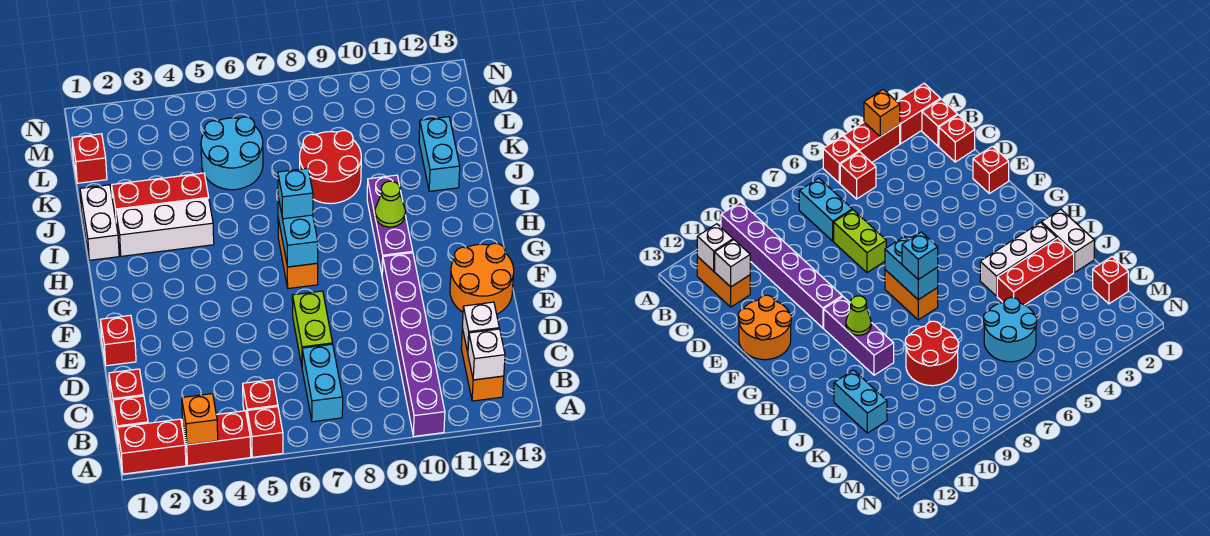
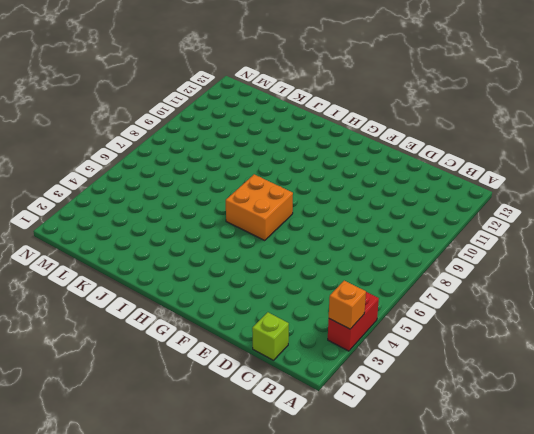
lime brick C1 level 1 -> red brick C1 level 1
orange brick G6:H7 level 1 -> orange brick G7:H7 level 1
none -> red brick A1:A2 level 1
none -> red brick A5 level 1
none -> purple brick A10:F10 level 1

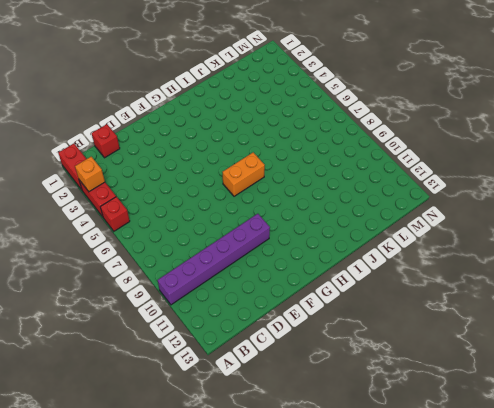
none -> red brick B1 level 1
none -> red brick B5 level 1
none -> cyan brick B7:C7 level 1

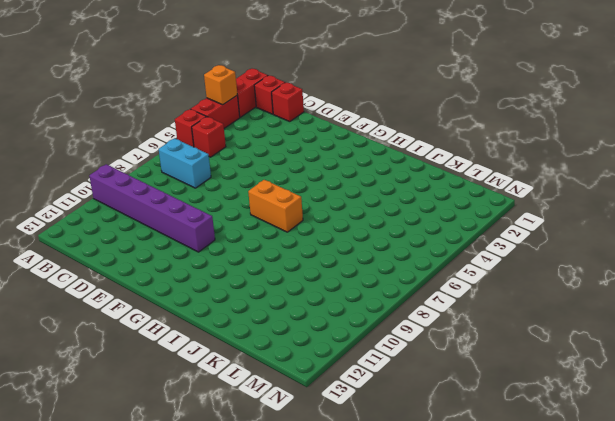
none -> orange brick B12:C12 level 1
none -> lime brick D7:E7 level 1
none -> red brick E1 level 1

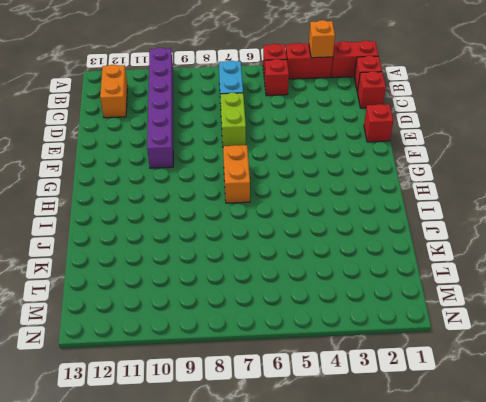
none -> orange round brick E12:F13 level 1
none -> purple brick G10:I10 level 1
none -> white brick I1:J1 level 1

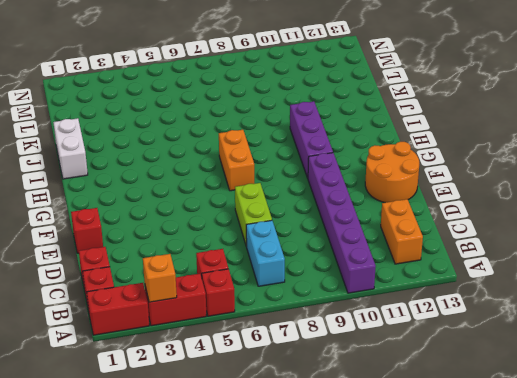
none -> white brick I2:I4 level 1
none -> red brick J2:J4 level 1
none -> red round brick J8:K9 level 1

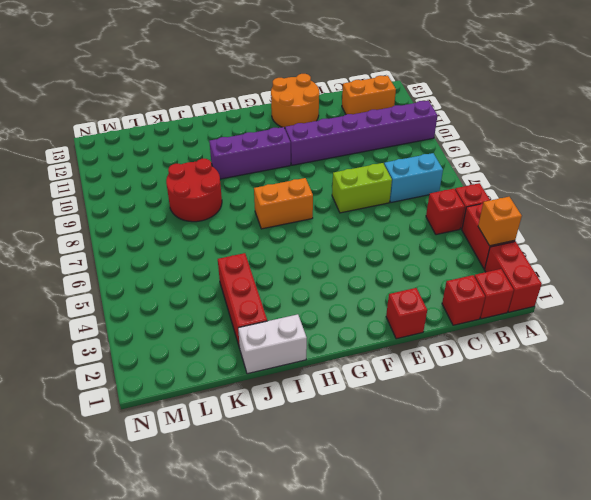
none -> white brick I2:I4 level 1
none -> cyan brick J12:K12 level 1
none -> cyan round brick K5:L6 level 1

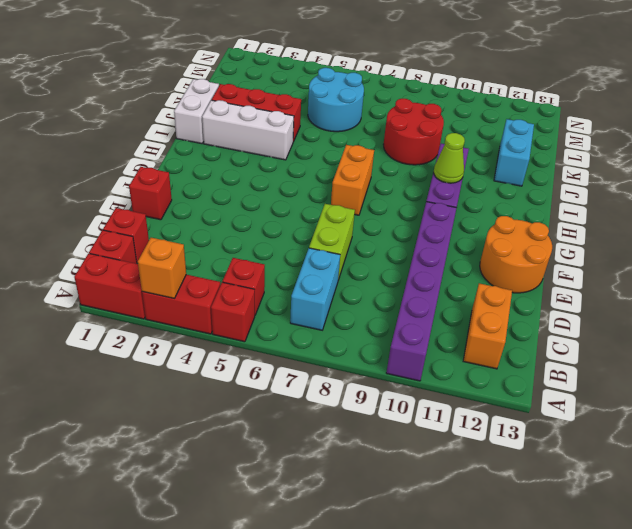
none -> red brick L1 level 1
none -> white brick B12 level 2
none -> white brick C12 level 2

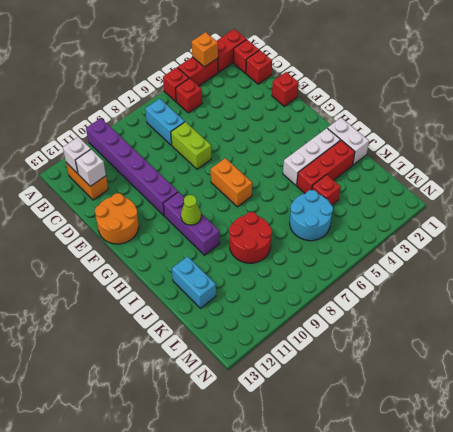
red brick K4 level 1 -> red brick L1 level 1
none -> cyan brick G7:H7 level 2
none -> cyan brick H7 level 3

